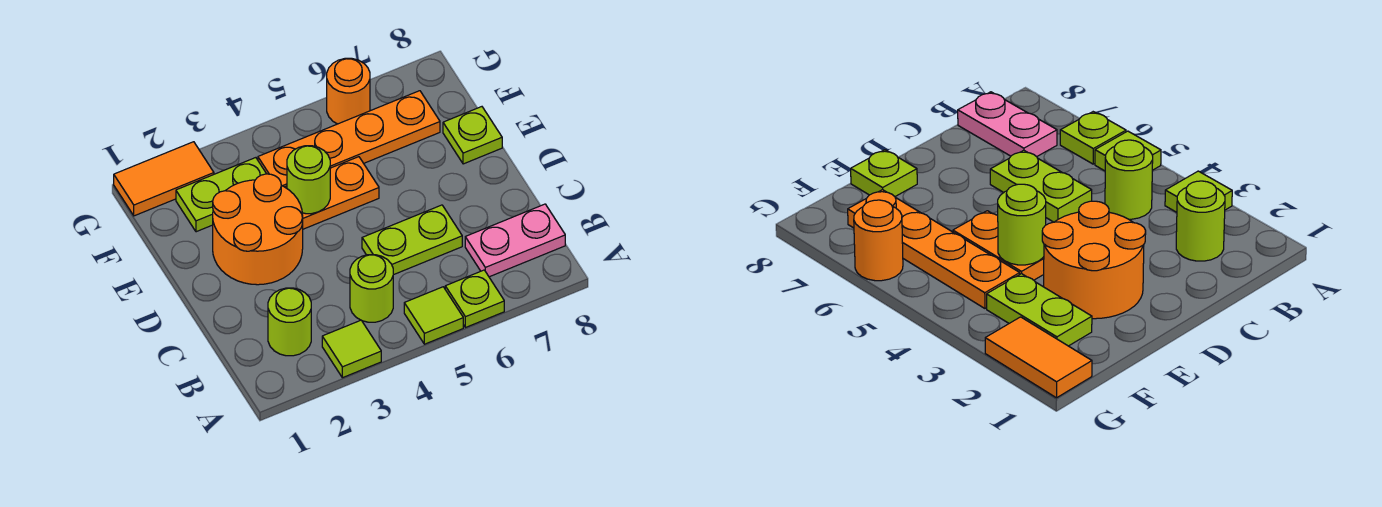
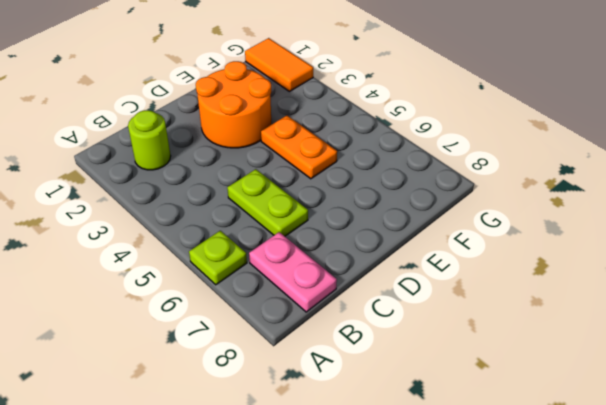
none -> lime tile A3 level 1
none -> lime tile A5 level 1
none -> lime round brick B4 level 1

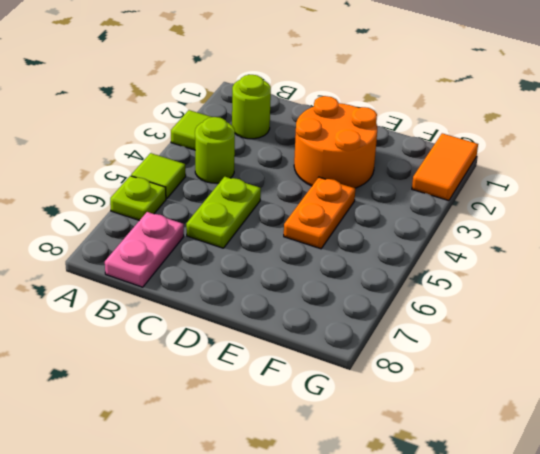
none -> lime plate E8 level 1
none -> lime plate F2:F3 level 1
none -> orange plate F4:F7 level 1

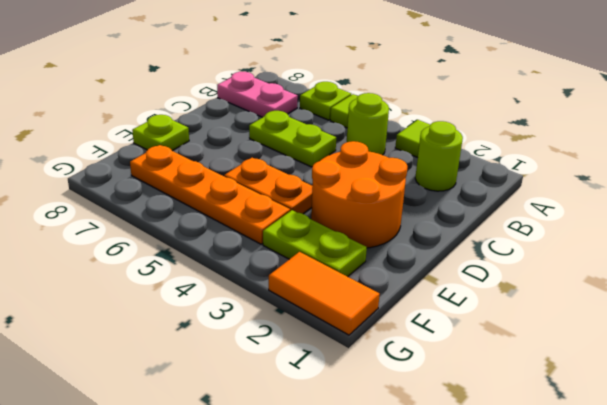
none -> orange round brick G6 level 1
none -> lime round brick E4 level 2

